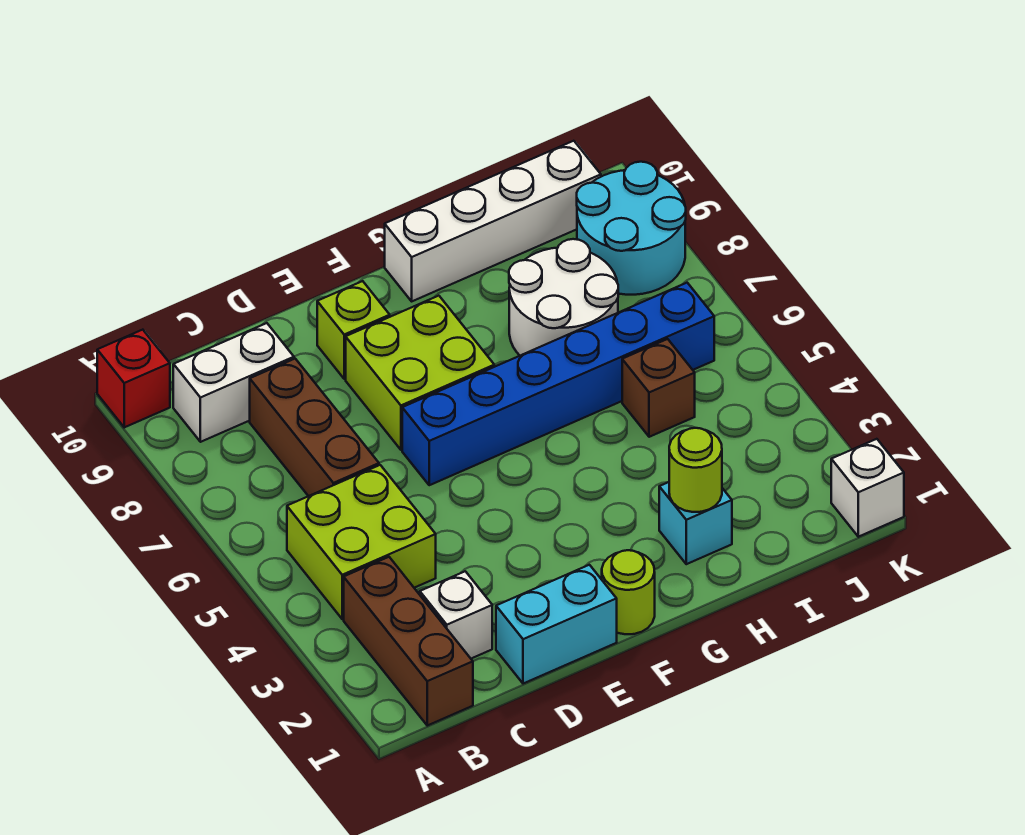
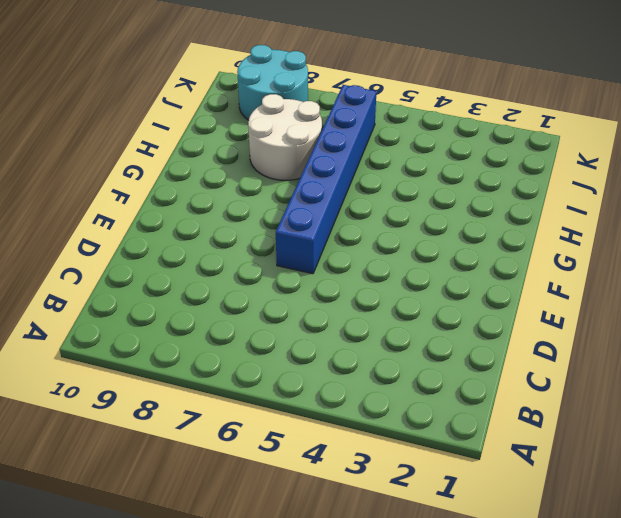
none -> red brick A10 level 1
none -> brown brick B1:B3 level 1
none -> lime brick B4:C5 level 1

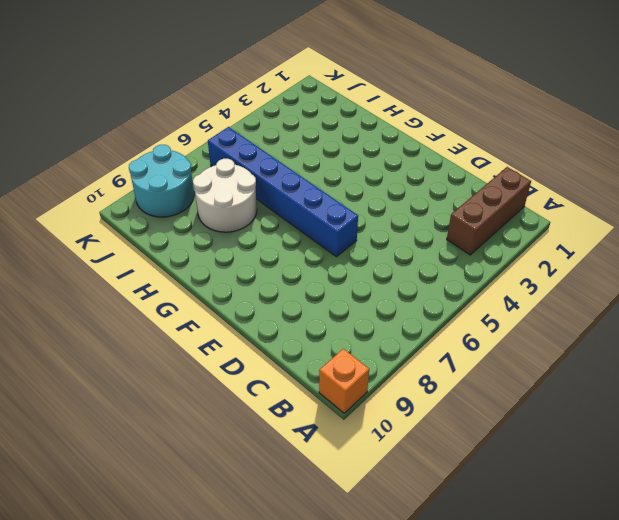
orange brick A10 level 1 -> red brick A10 level 1
none -> lime brick B4:C5 level 1
none -> white brick B9:C9 level 1
none -> white brick C2 level 1

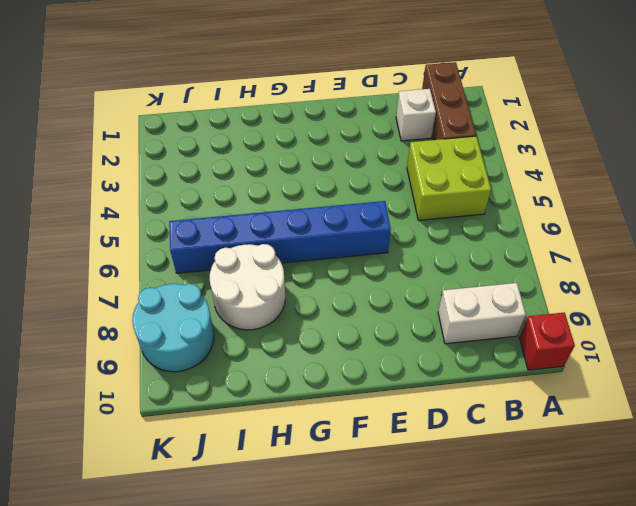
none -> brown brick C6:C8 level 1
none -> cyan brick D1:E1 level 1
none -> lime brick E7:F8 level 1

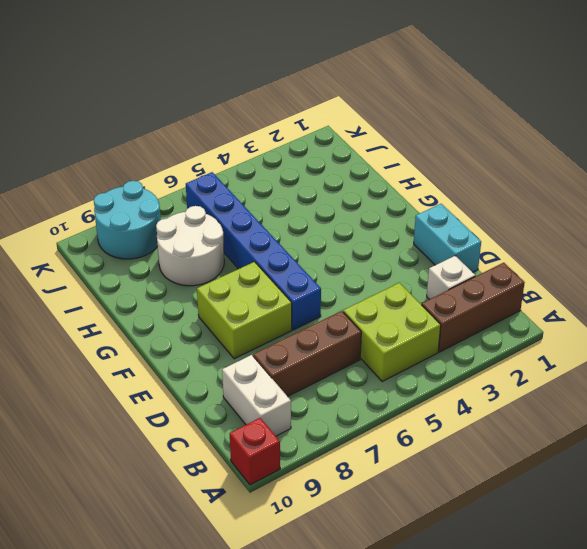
none -> lime brick E9 level 1
none -> lime round brick F1 level 1
none -> white brick G10:J10 level 1

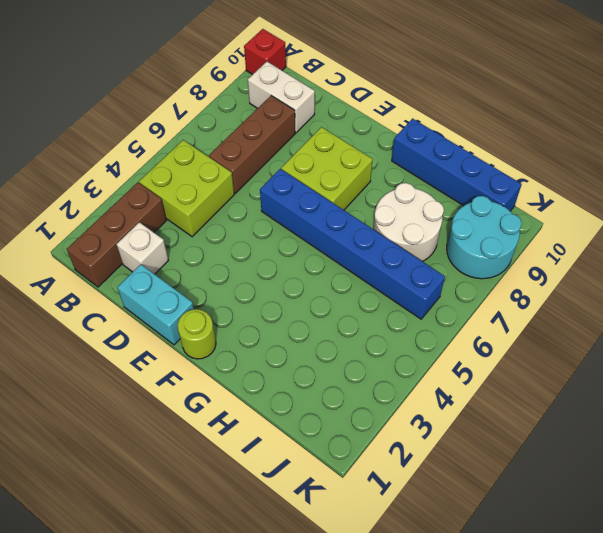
blue brick G10:J10 level 1 -> white brick G10:J10 level 1
none -> lime brick E9 level 1
none -> cyan brick H2 level 1
none -> brown brick I5 level 1

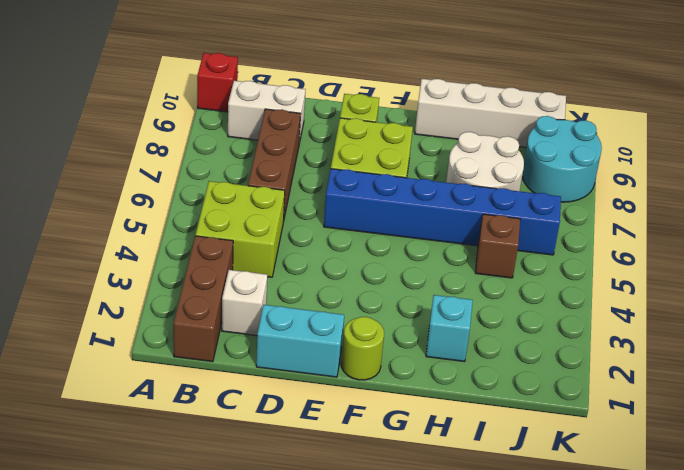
none -> white brick K1 level 1
none -> lime round brick H2 level 2

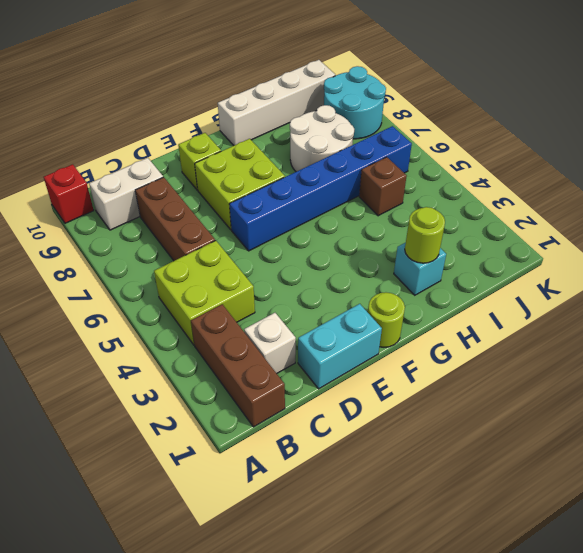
none -> white brick K1 level 1

